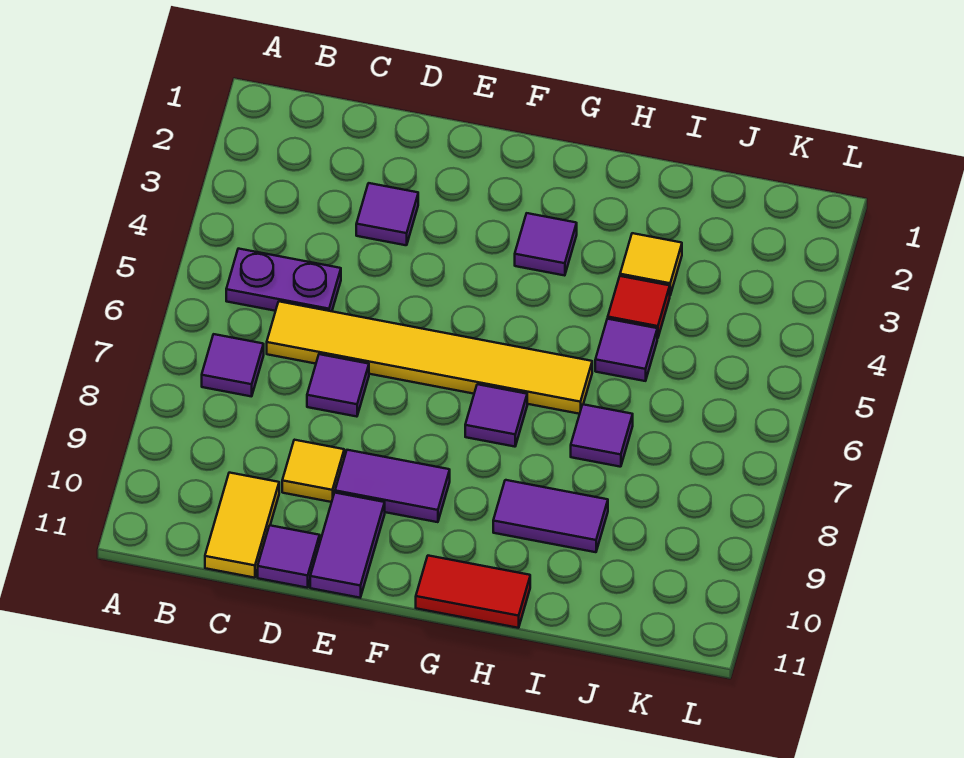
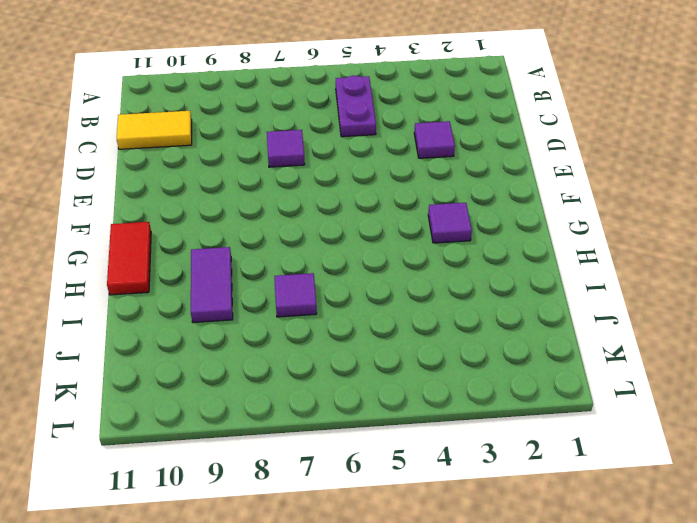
none -> purple tile B7 level 1
none -> yellow tile C6:H6 level 1
none -> yellow tile D9 level 1

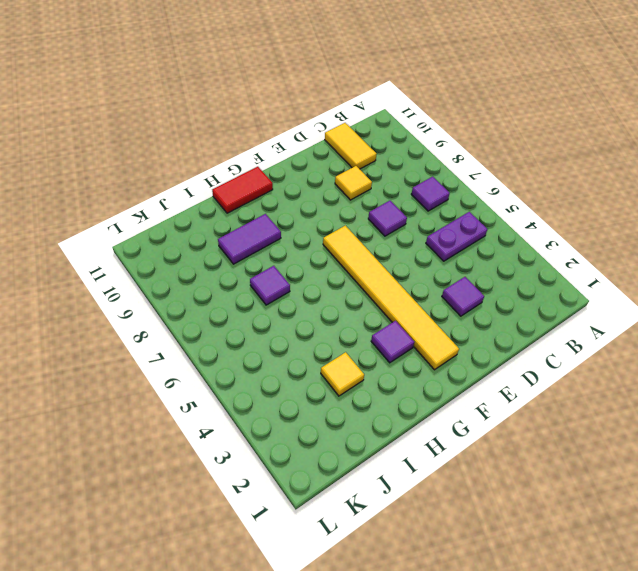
yellow tile F2:F7 level 1 -> yellow tile C6:H6 level 1
none -> purple tile D11 level 1
none -> purple tile E9:F9 level 1
none -> purple tile E10:E11 level 1

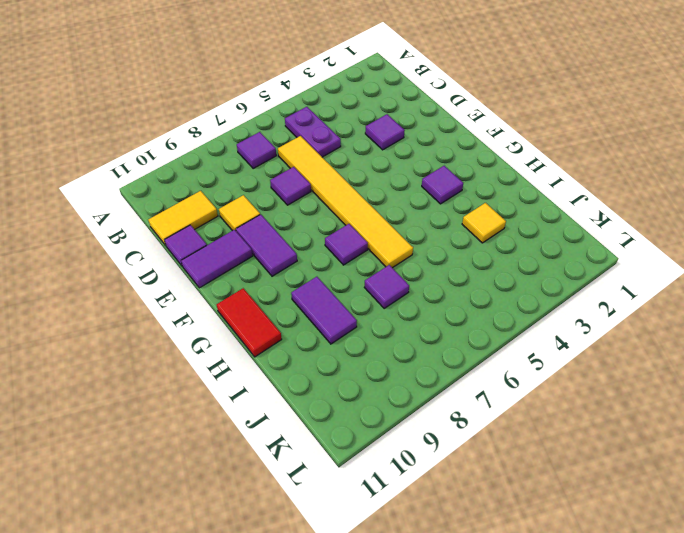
none -> red tile I4 level 1
none -> purple tile I5 level 1

